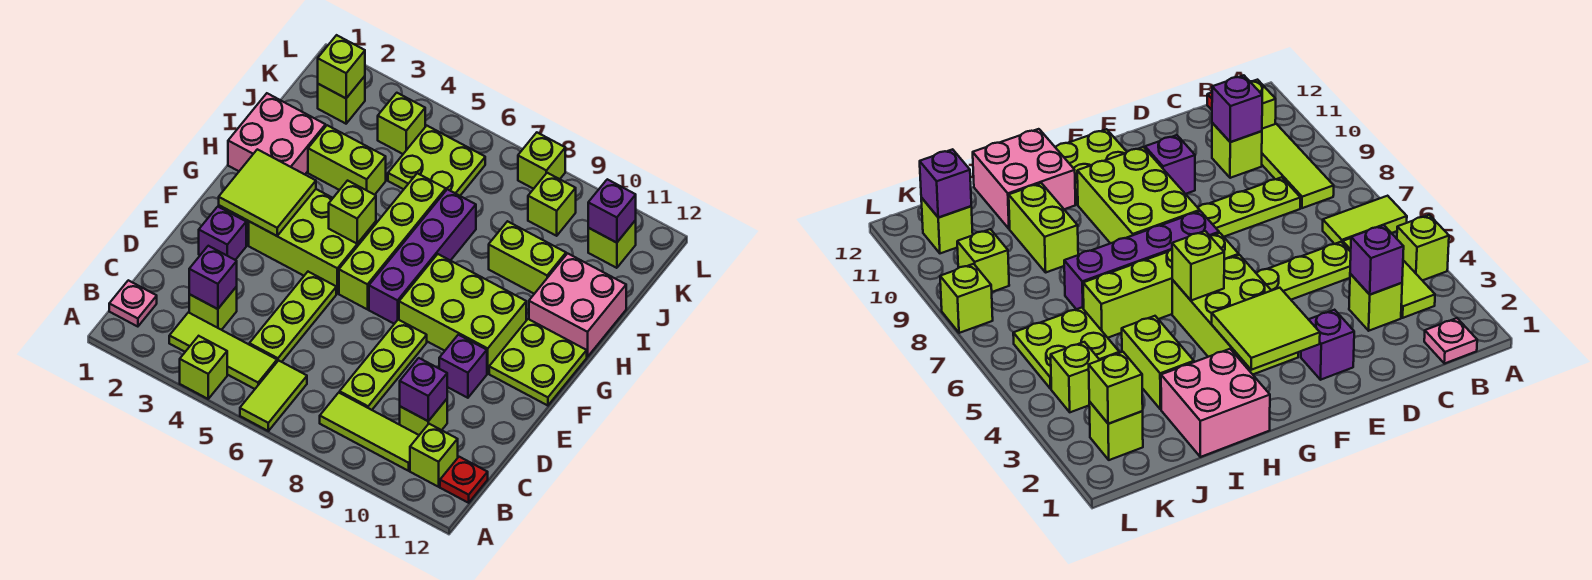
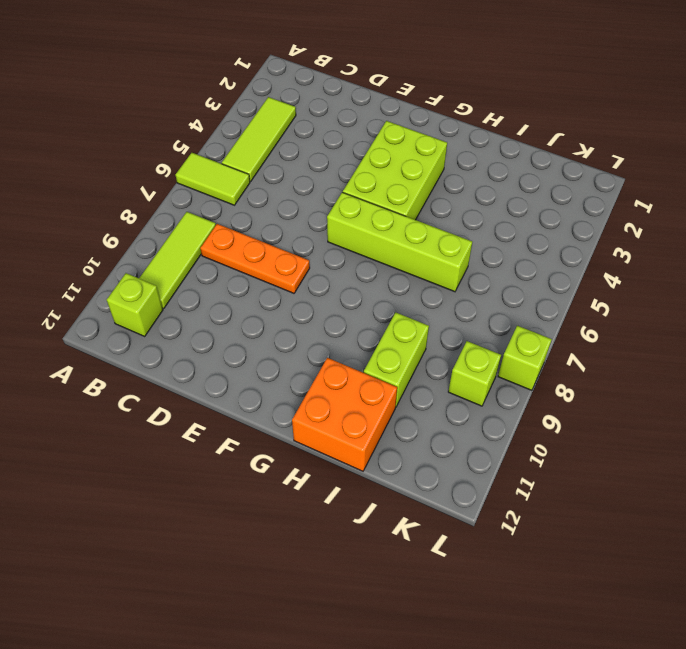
orange plate C8:E8 level 1 -> lime plate C8:E8 level 1
orange brick H11:I12 level 1 -> pink brick H11:I12 level 1
none -> lime brick A4 level 1
none -> pink plate B1 level 1
none -> red plate B12 level 1
none -> lime brick C3 level 1

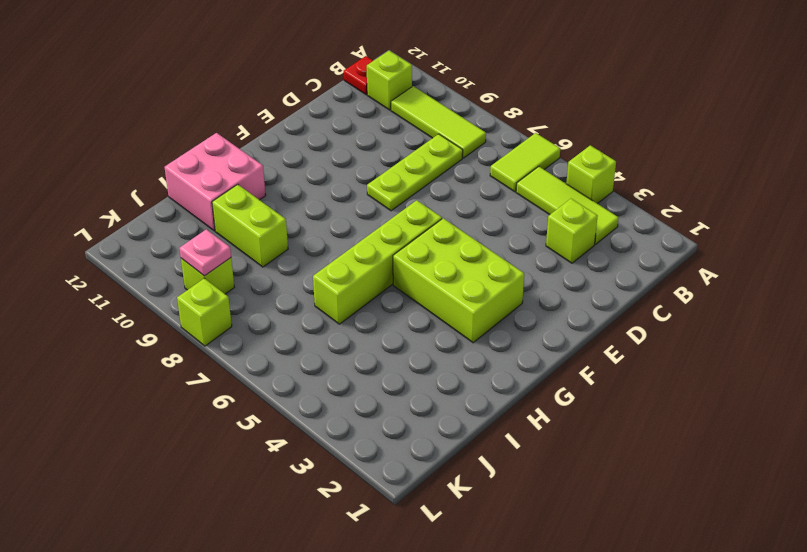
pink plate K9 level 2 -> pink plate B1 level 1
none -> lime plate C5:E5 level 1
none -> lime brick C10 level 1
none -> purple brick E2 level 1
none -> purple brick E10 level 1

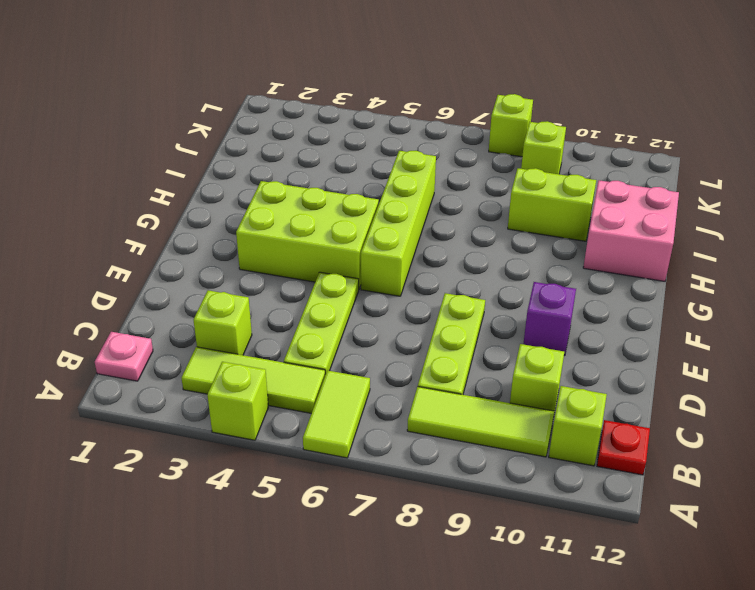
none -> purple brick E2 level 1
none -> purple brick F7:I7 level 1
none -> lime brick F8:G10 level 1
none -> lime plate F11:G12 level 1

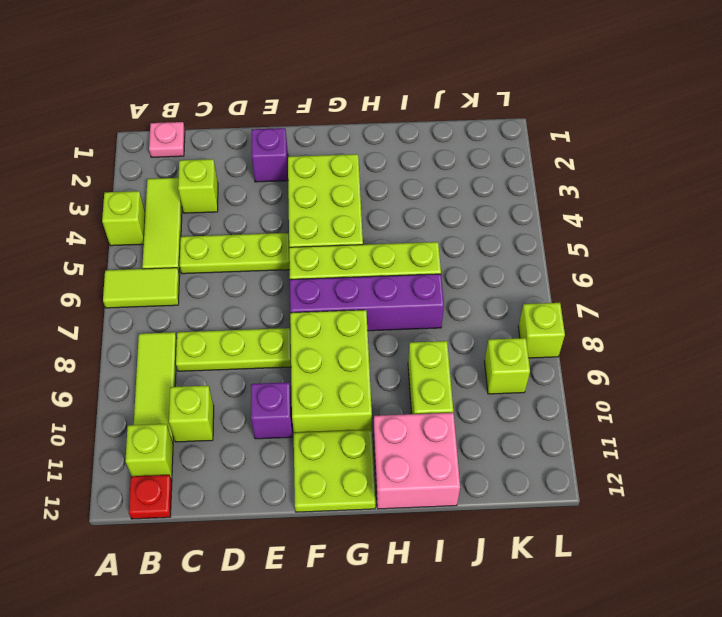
none -> pink brick H1:I2 level 1
none -> lime brick I3:I4 level 1
none -> lime plate J5:K6 level 1
none -> lime brick K2 level 1

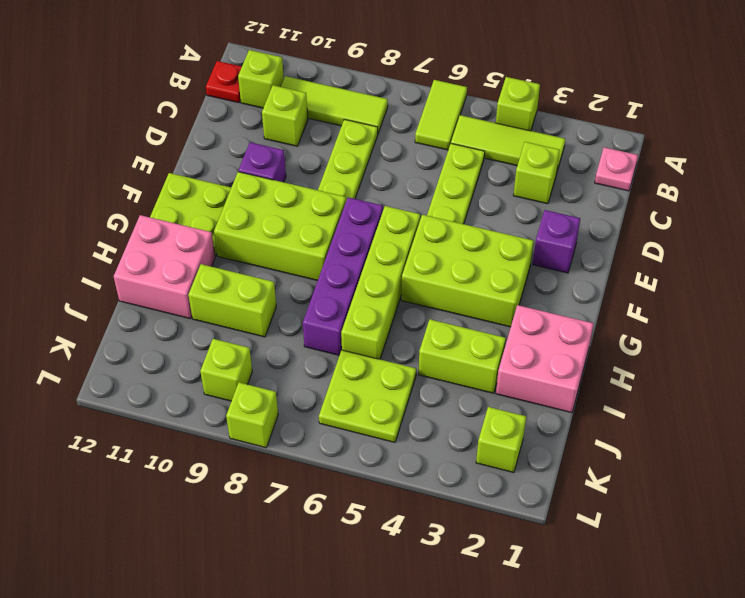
none -> lime brick K4 level 1
none -> lime brick K11 level 1
none -> purple brick C3 level 2
none -> purple brick C10 level 2

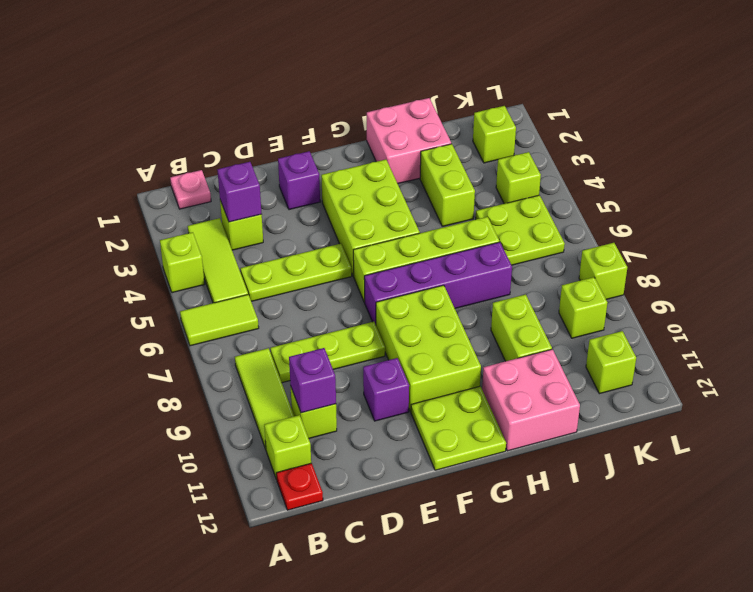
none -> lime tile F2:G3 level 2
none -> lime brick G5 level 2
none -> lime brick K2 level 2
none -> purple brick K11 level 2

